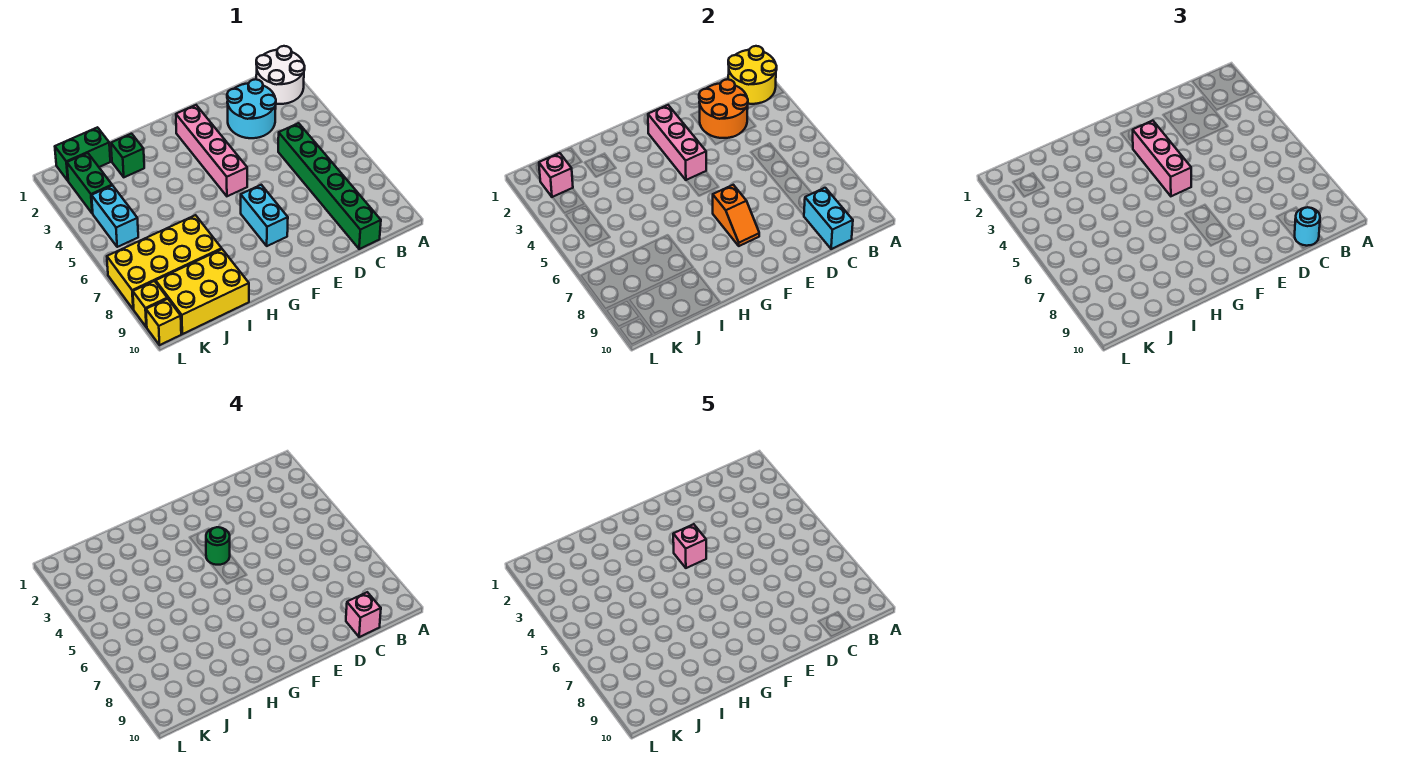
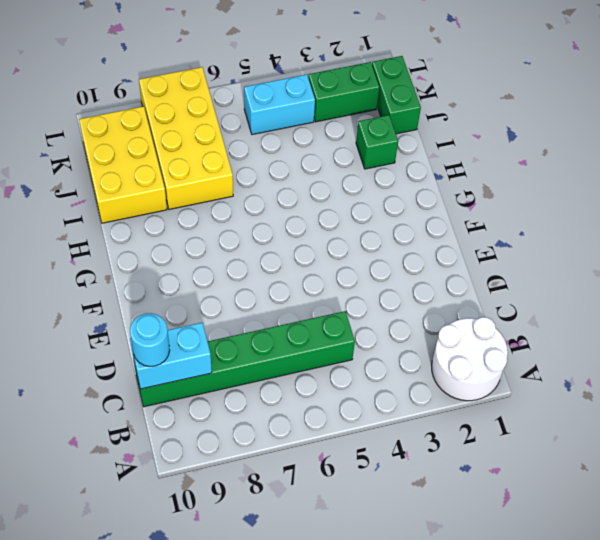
none -> cyan round brick C2:D3 level 1
none -> pink brick F2:F5 level 1
none -> cyan brick F7:F8 level 1

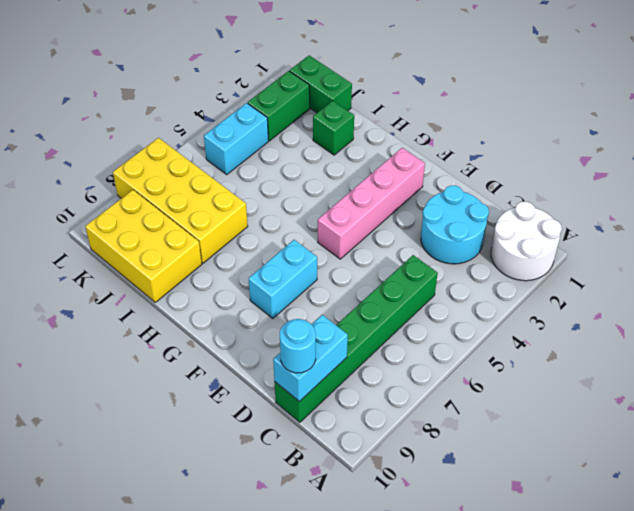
none -> yellow brick L9 level 1
none -> yellow brick L10 level 1
none -> yellow round brick A1:B2 level 2

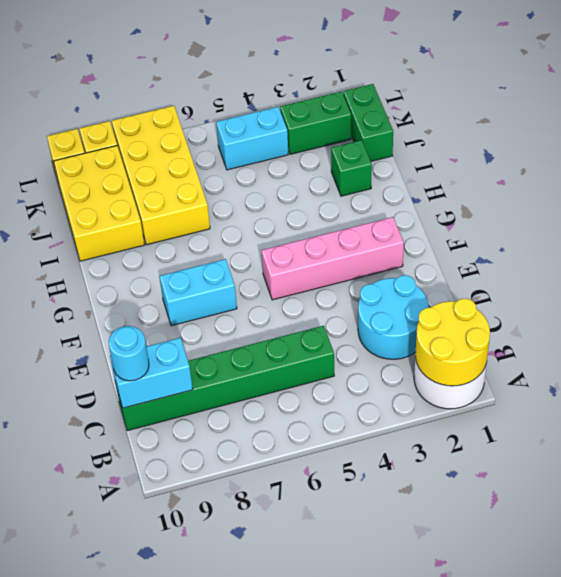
none -> orange round brick C2:D3 level 2
none -> pink brick F2:F4 level 2
none -> orange slope F7:F8 level 2 top 7

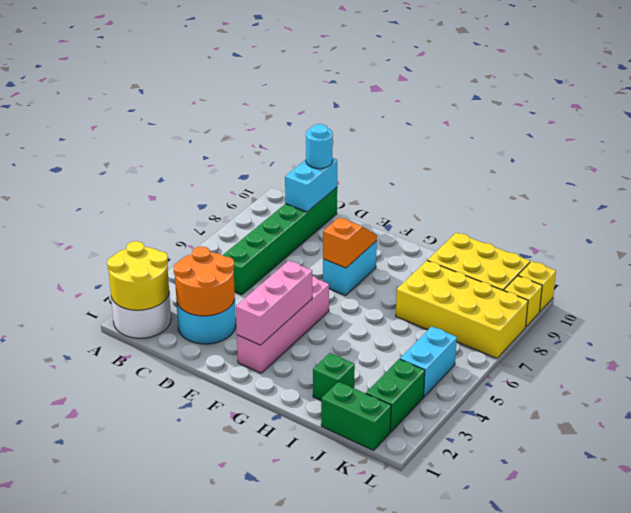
none -> pink brick K2 level 2
none -> pink brick F3:F5 level 3
none -> pink brick C10 level 4

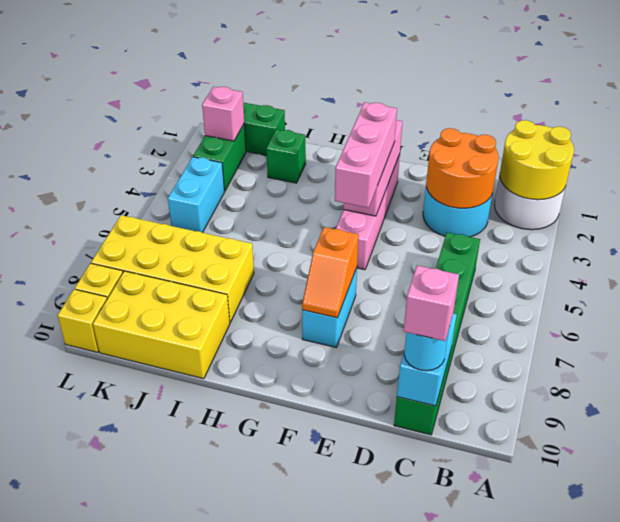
none -> green round brick F4 level 4
none -> pink brick F4 level 5

